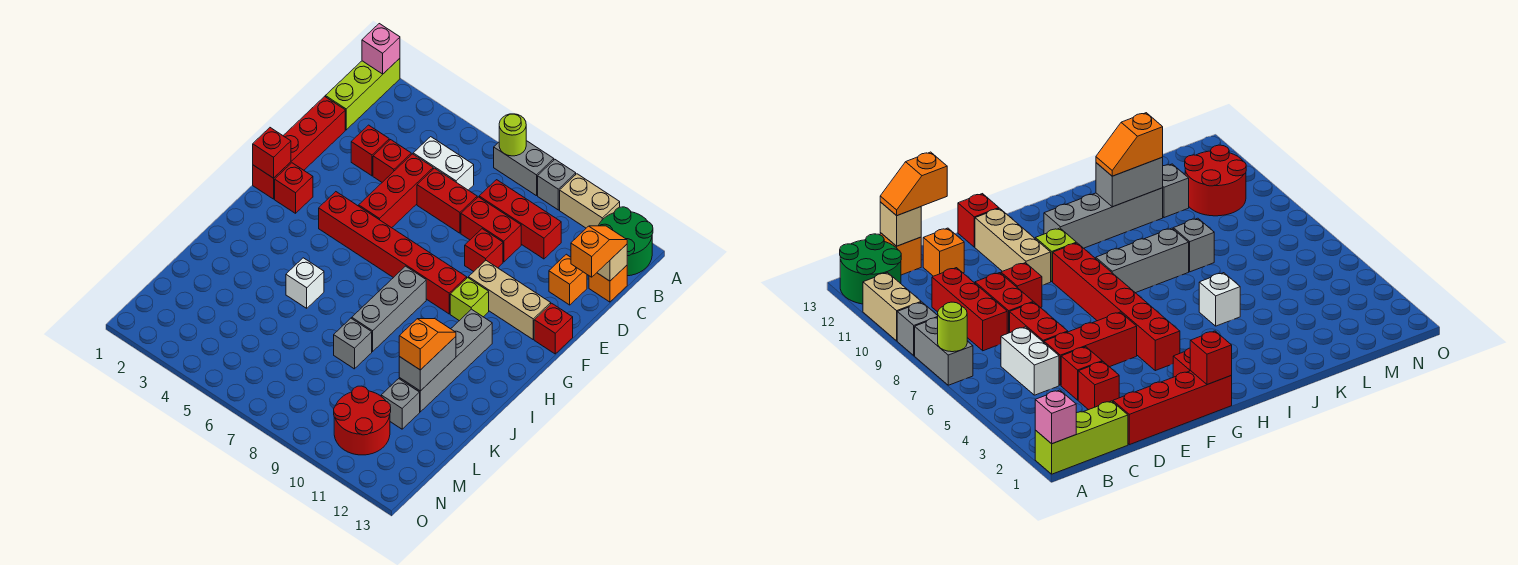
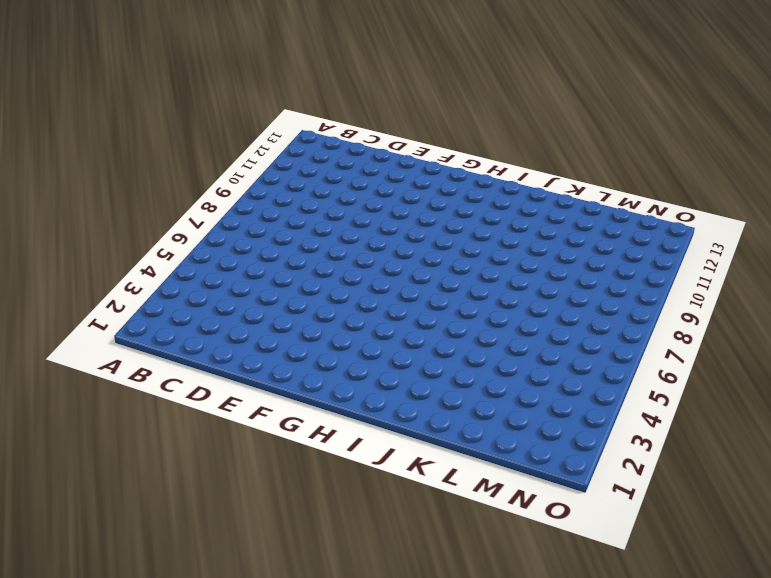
none -> lime brick A1:C1 level 1
none -> grey brick A7:A8 level 1
none -> grey brick A9 level 1
none -> tan brick A10:A11 level 1

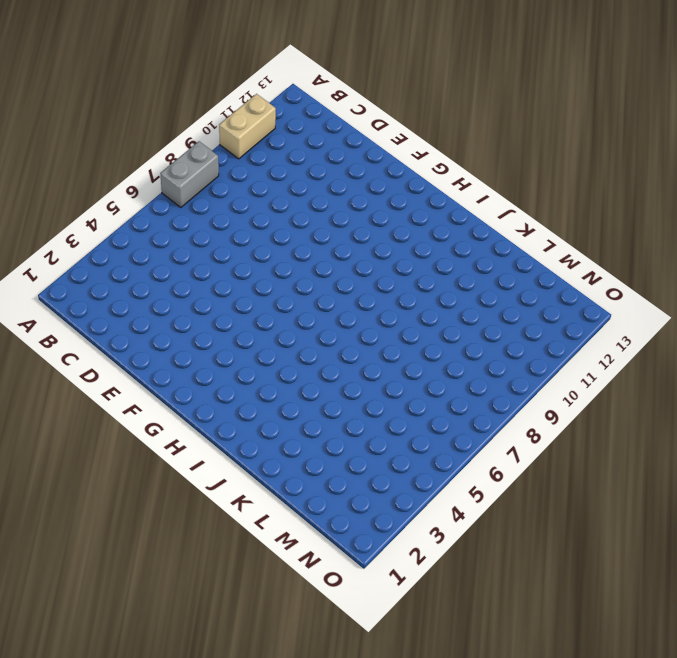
none -> lime brick A1:C1 level 1
none -> grey brick A9 level 1
none -> green round brick A12:B13 level 1
none -> white brick C5:C6 level 1

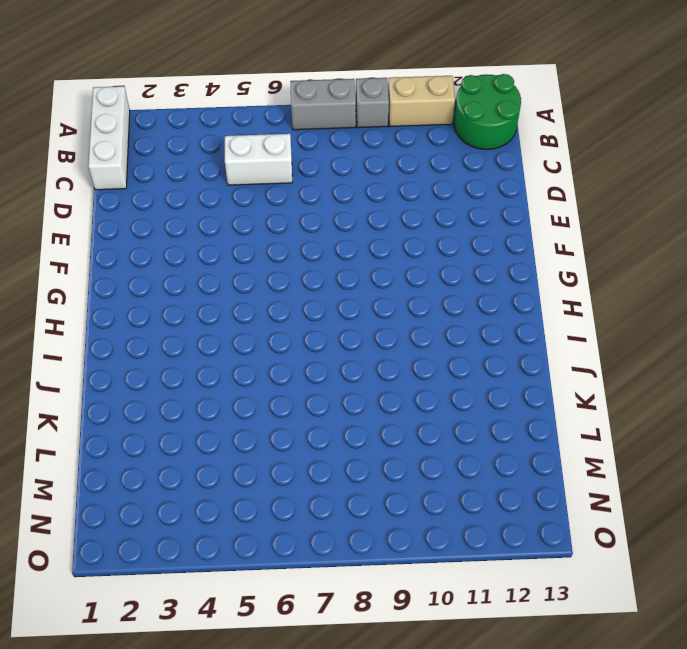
white brick A1:C1 level 1 -> lime brick A1:C1 level 1
none -> red brick C8:C10 level 1
none -> orange brick C13 level 1
none -> red brick D1:G1 level 1
none -> red brick D3 level 1

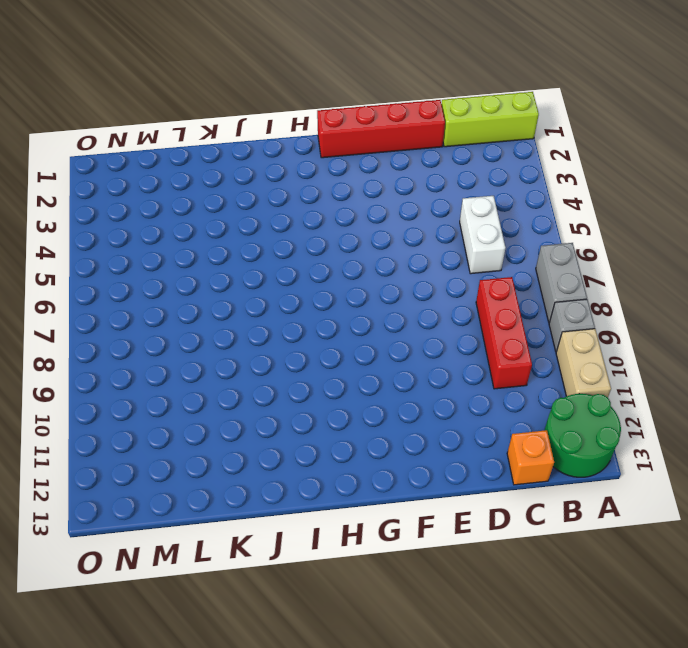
none -> red brick D3 level 1
none -> red brick D4 level 1
none -> red brick D5:F5 level 1
none -> red brick D6:D7 level 1

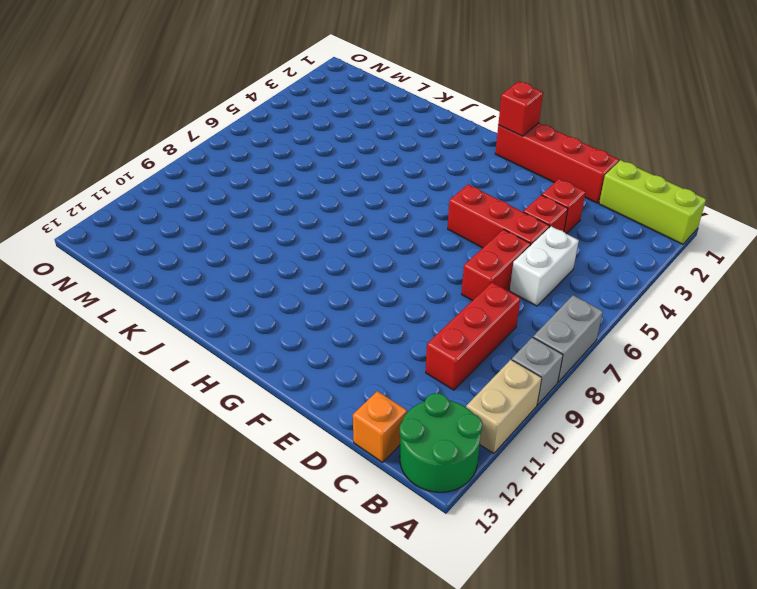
none -> red brick D8:D9 level 1
none -> orange brick D12 level 1
none -> red brick E9 level 1
none -> tan brick F10:F12 level 1

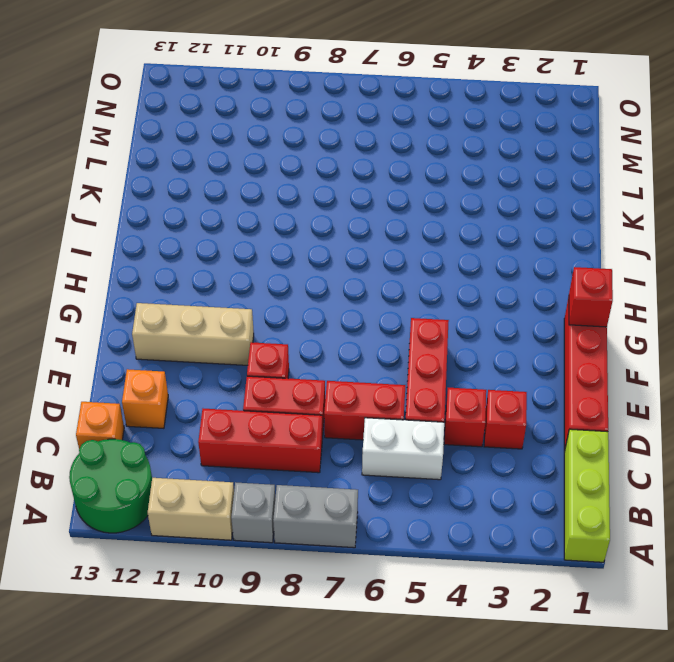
none -> red brick F13 level 1
none -> red brick G2 level 1
none -> red brick G4:G9 level 1
none -> lime brick G10 level 1

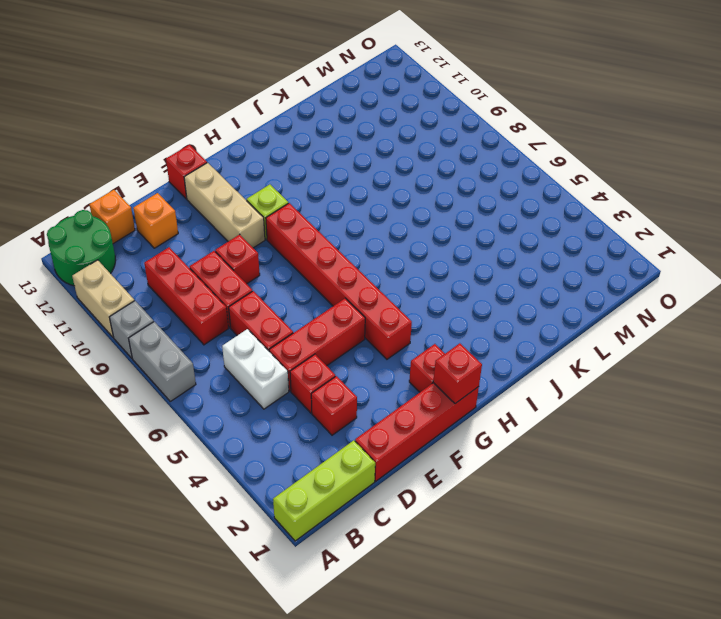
none -> grey brick H8:J8 level 1
none -> grey brick H11:K11 level 1
none -> white brick J5 level 1
none -> grey brick K8 level 1

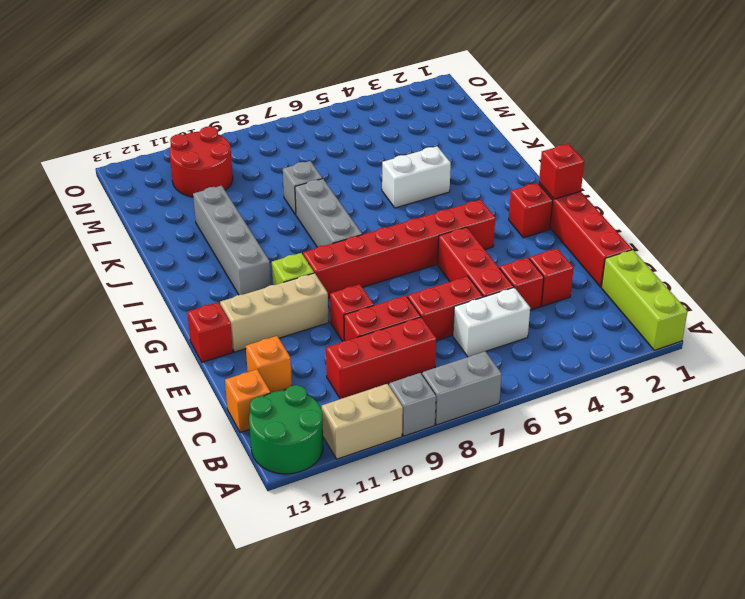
white brick J4:J5 level 1 -> white brick J5 level 1
none -> grey brick L11 level 1
none -> pink brick A1 level 2
none -> lime round brick A7 level 2
none -> tan brick C13 level 2

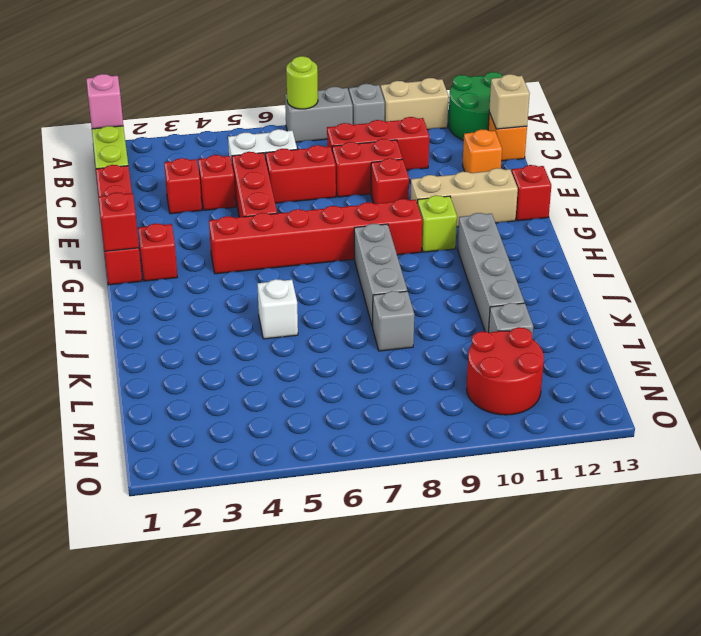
none -> grey brick J11:K11 level 2
none -> orange slope C13:D13 level 3 top D
none -> orange slope J11:K11 level 3 top K

